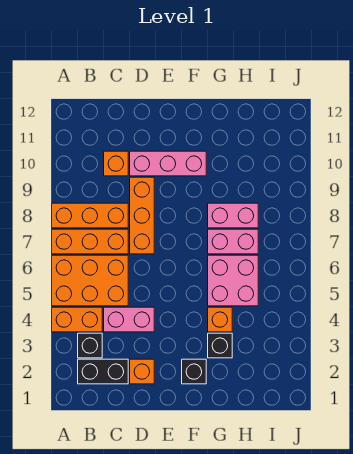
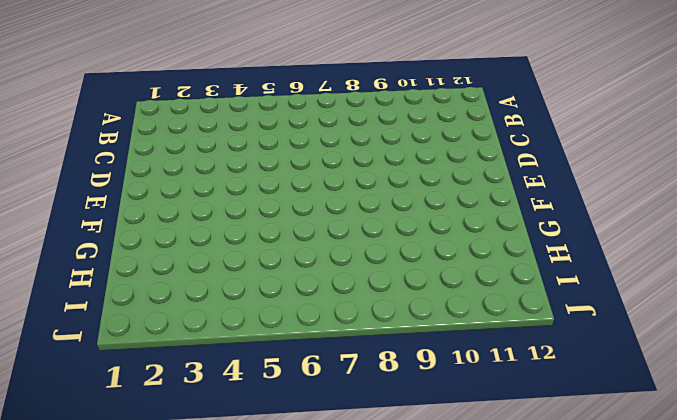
none -> orange brick A4:B4 level 1
none -> orange brick A5:C6 level 1
none -> orange brick A7:C7 level 1

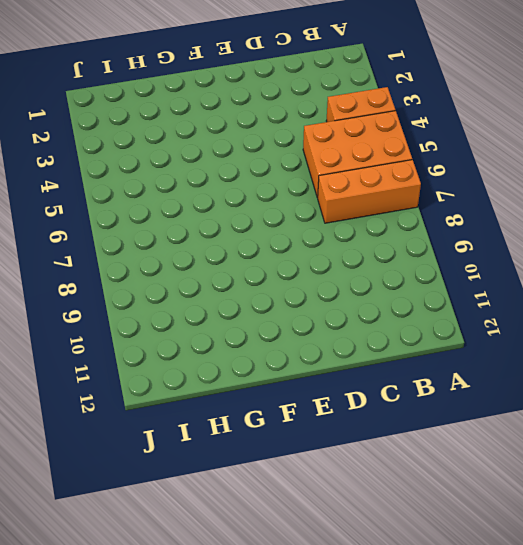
none -> orange brick A8:C8 level 1
none -> black brick B2:C2 level 1
none -> black brick B3 level 1

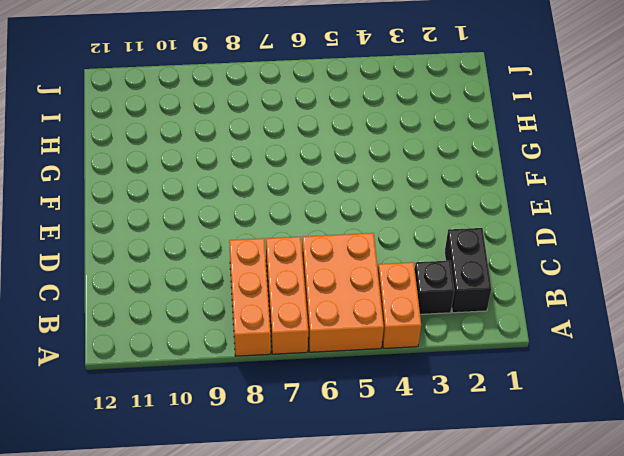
none -> pink brick C4:D4 level 1
none -> orange brick C10 level 1
none -> orange brick D2 level 1

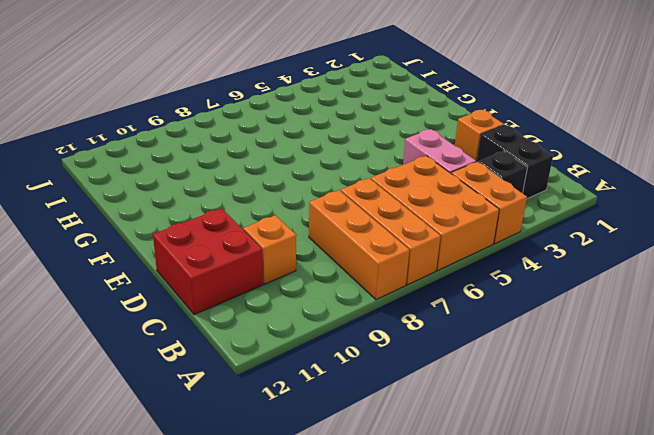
red brick C11:D12 level 1 -> none
none -> orange brick D7:D9 level 1
none -> pink brick D10:F10 level 1
none -> black brick F2 level 1

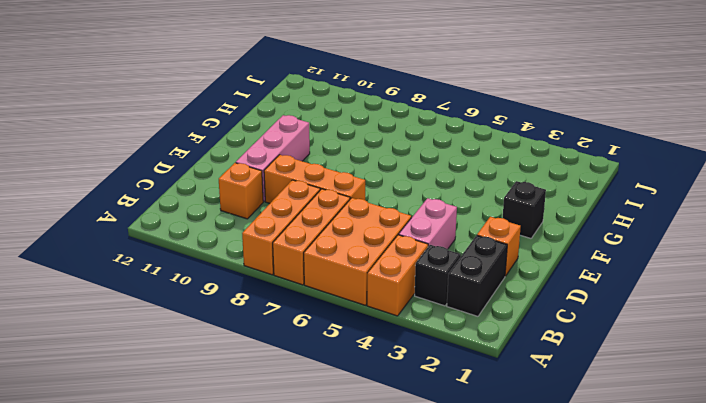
none -> black brick G3 level 1
none -> orange brick G4 level 1
none -> pink brick G5:H6 level 1

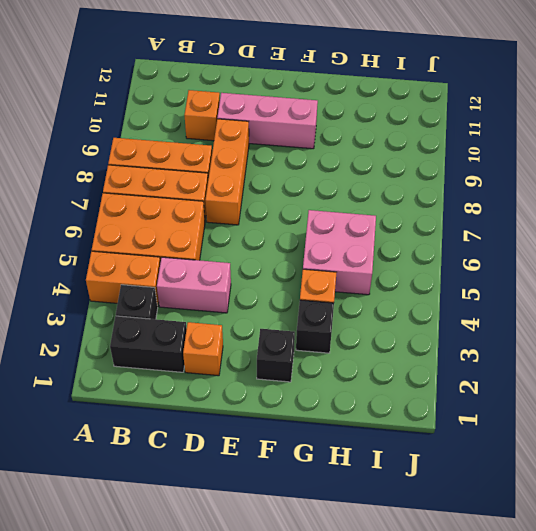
none -> pink brick G7:H7 level 1
none -> pink brick G8:H8 level 1

